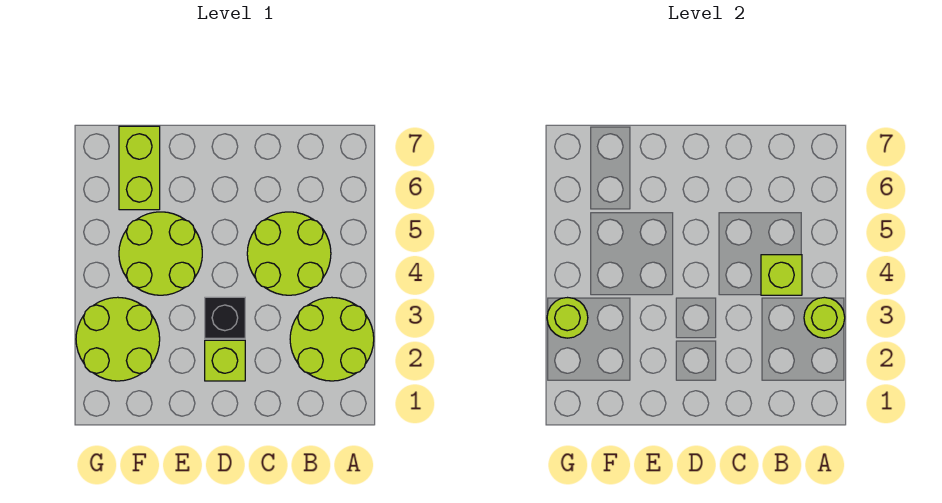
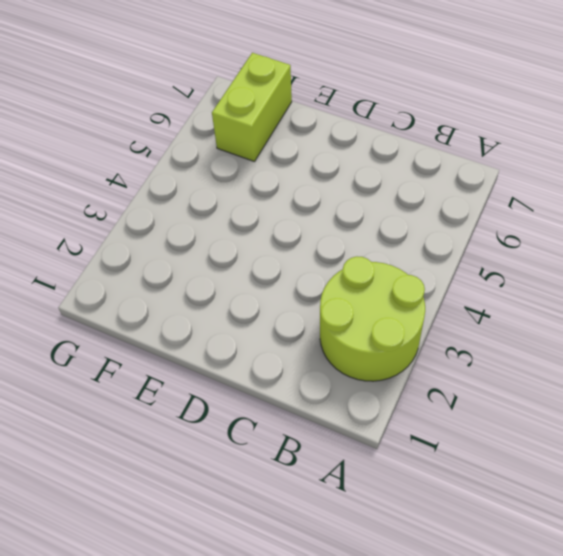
none -> lime round brick B4:C5 level 1
none -> lime brick D2 level 1

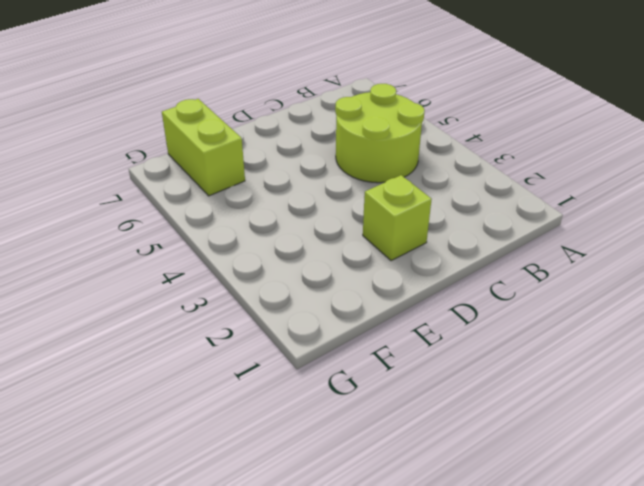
none -> lime round brick A2:B3 level 1
none -> black brick D3 level 1

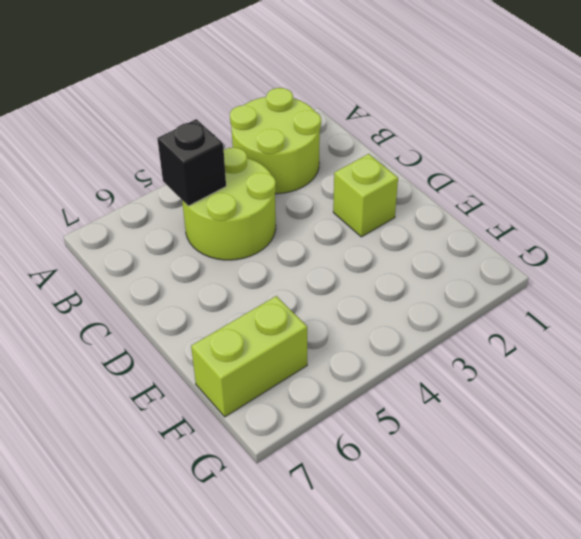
black brick B5 level 2 -> black brick D3 level 1
none -> lime round brick E4:F5 level 1
none -> lime round brick F2:G3 level 1

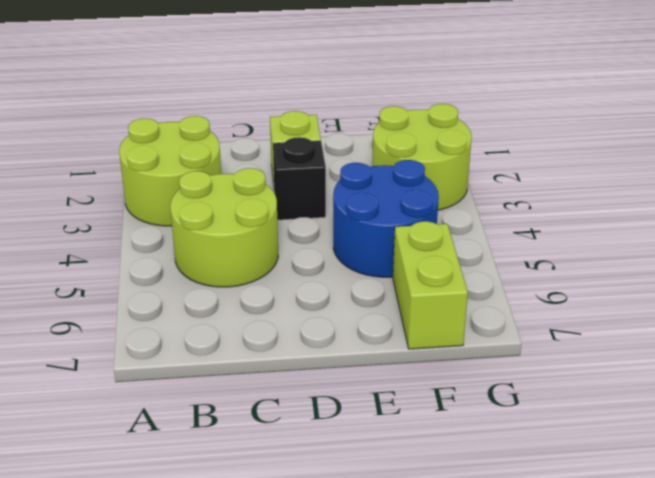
blue round brick E4:F5 level 1 -> lime round brick E4:F5 level 1
none -> lime round brick A3 level 2
none -> lime brick B4 level 2

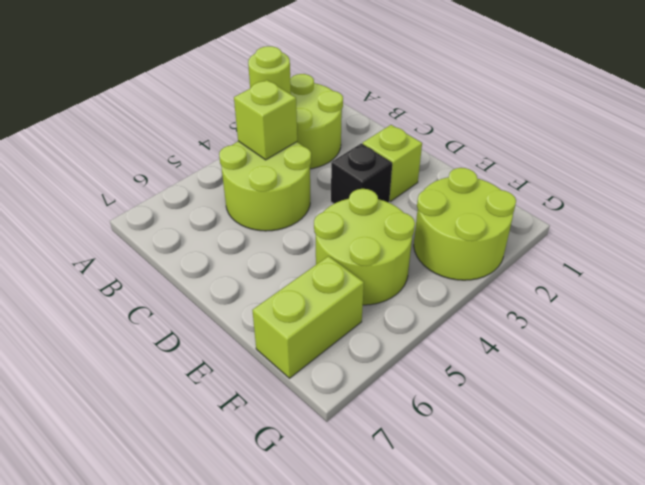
none -> lime round brick G3 level 2

